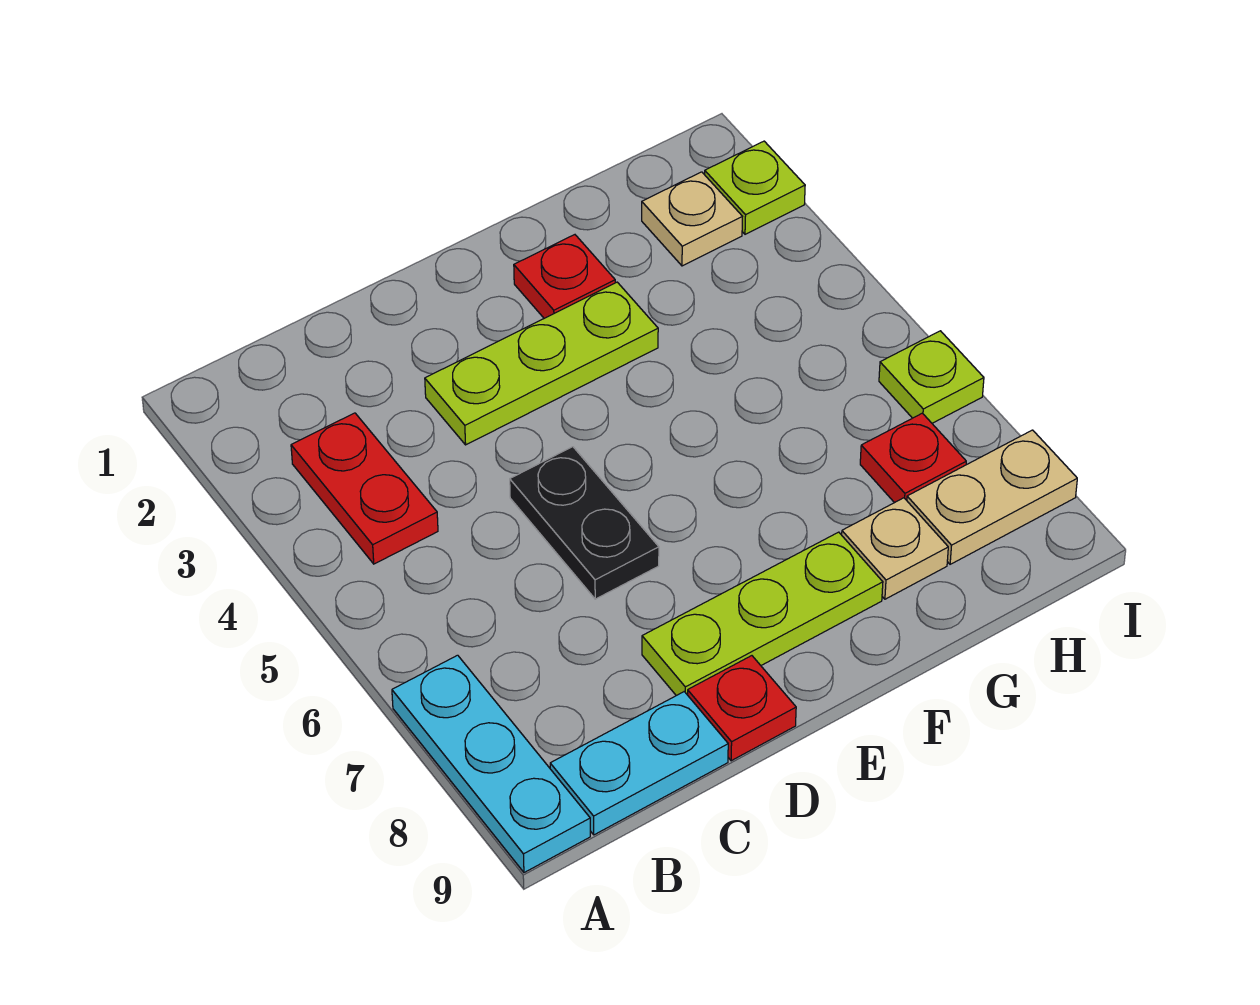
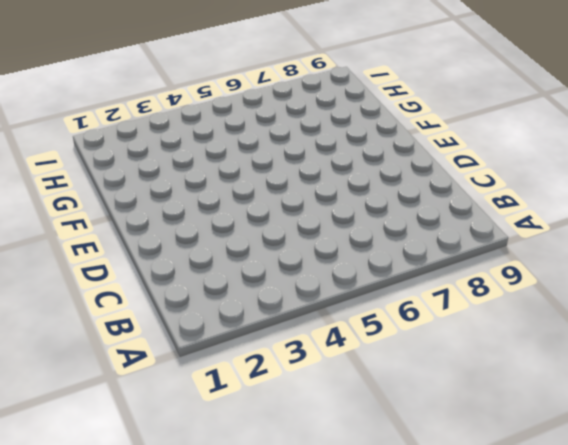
none -> cyan plate A7:A9 level 1
none -> red plate B3:B4 level 1
none -> cyan plate B9:C9 level 1

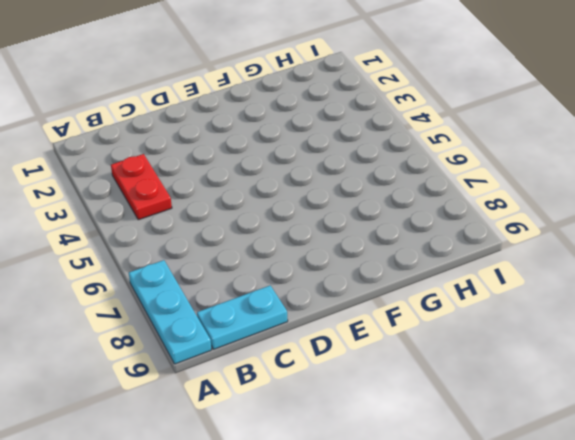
none -> lime plate D3:F3 level 1
none -> black plate D5:D6 level 1
none -> lime plate D8:F8 level 1

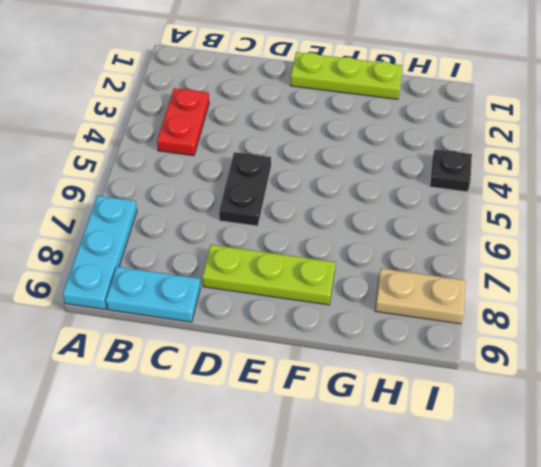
lime plate E1:G1 level 1 -> lime plate D3:F3 level 1
black plate I4 level 1 -> none
none -> red plate D9 level 1
none -> red plate F2 level 1
none -> tan plate G8 level 1

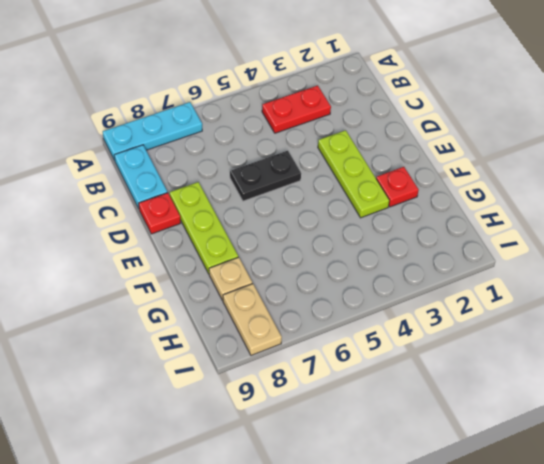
none -> tan plate H2 level 1
none -> red plate H7 level 1
none -> lime plate I2 level 1

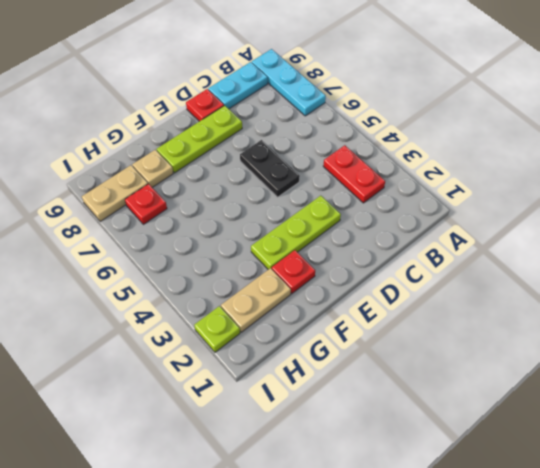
tan plate G2:H2 level 1 -> tan plate H2 level 1
none -> lime plate I6 level 1

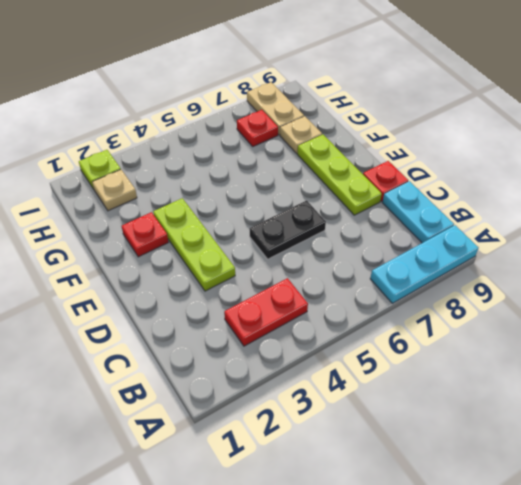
none -> lime plate I6 level 1

